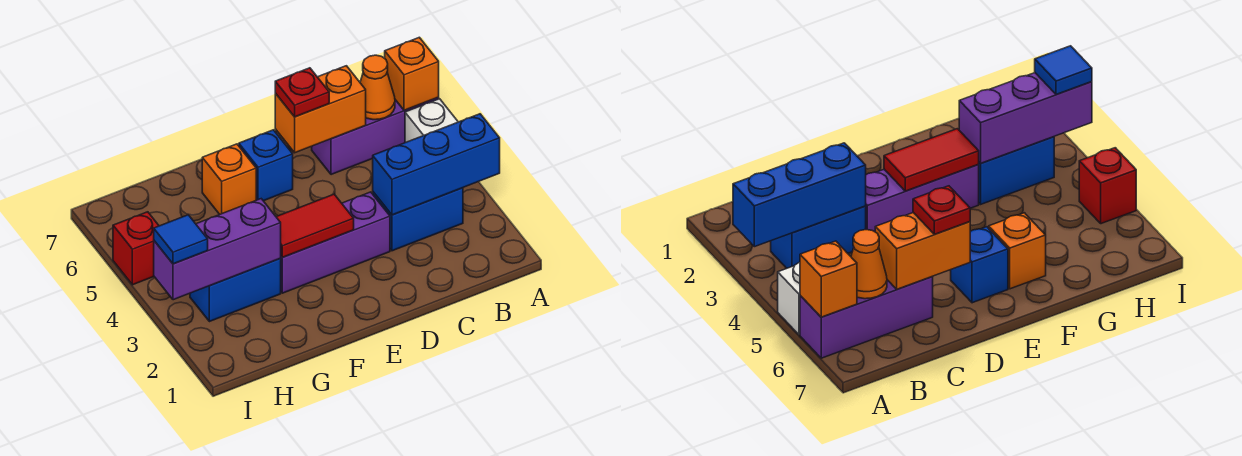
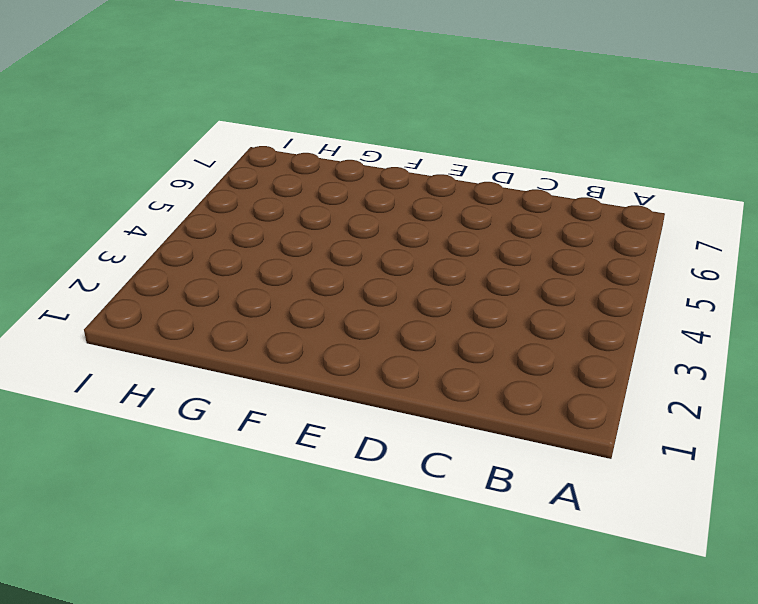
none -> white brick A5 level 1
none -> purple brick A6:C6 level 1
none -> blue brick B3:C3 level 1

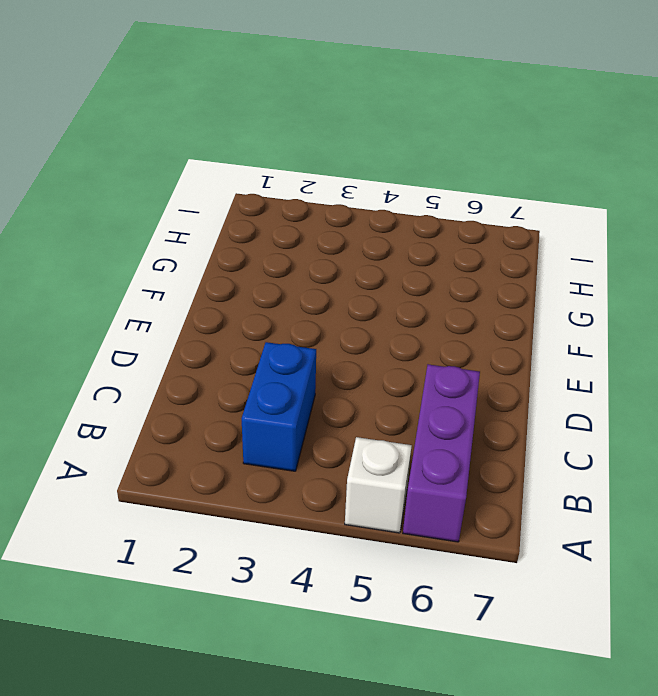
none -> purple brick D3:F3 level 1
none -> blue brick E6 level 1
none -> orange brick F6 level 1

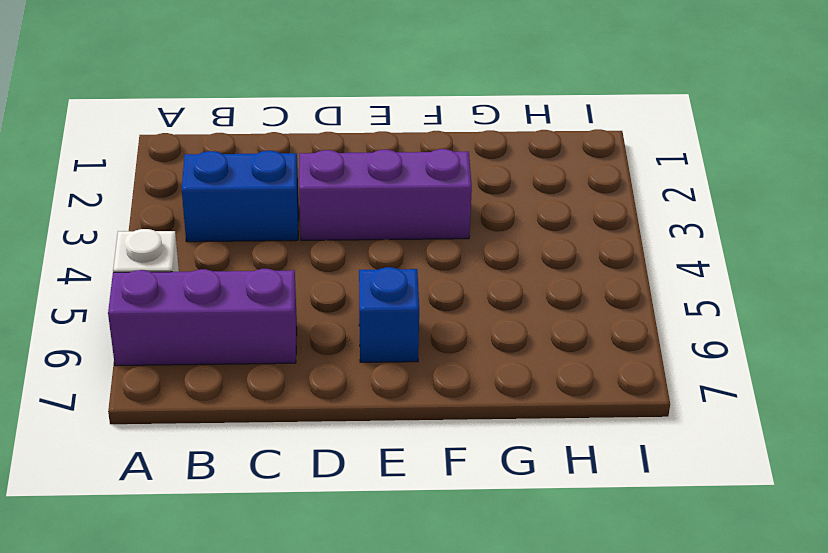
none -> orange brick F6 level 1
none -> blue brick G3:H3 level 1
none -> red brick I5 level 1

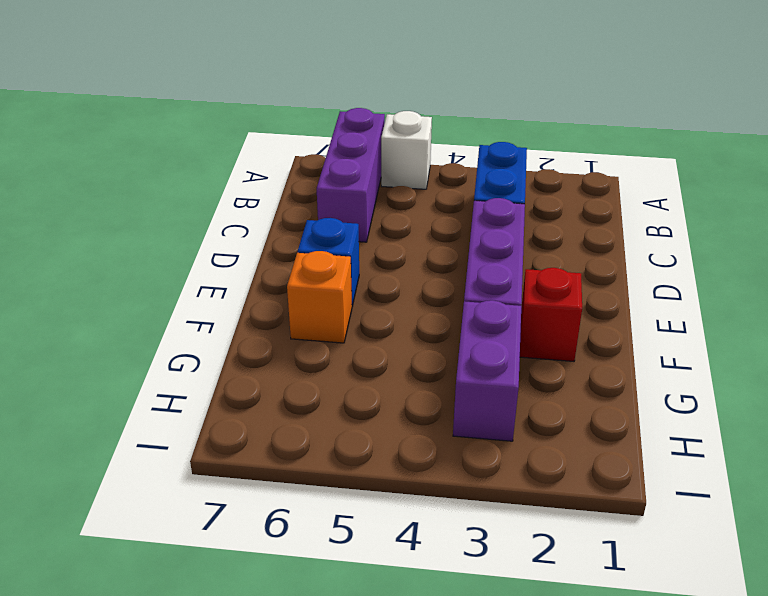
red brick F2 level 1 -> red brick I5 level 1
purple brick G3:H3 level 1 -> blue brick G3:H3 level 1
none -> blue brick A3:C3 level 2
none -> orange brick A6 level 2
none -> orange cone B6 level 2

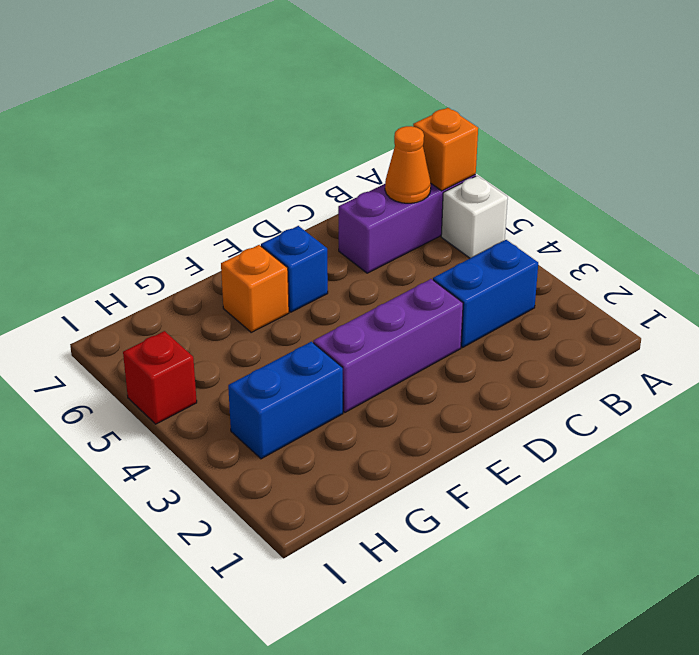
none -> blue brick A3:C3 level 2
none -> orange brick C6:D6 level 2
none -> red tile E3:F3 level 2

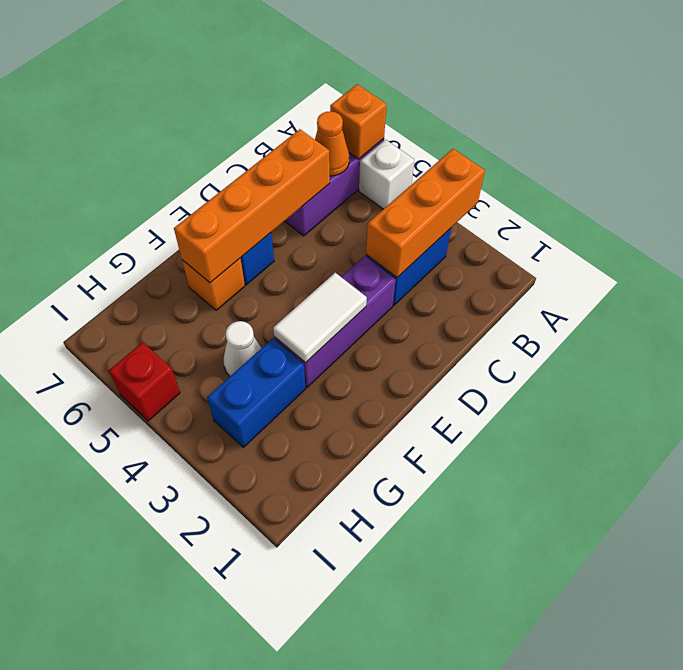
orange brick A3:C3 level 2 -> blue brick A3:C3 level 2
orange brick C6:F6 level 2 -> orange brick C6:D6 level 2
white tile E3:F3 level 2 -> red tile E3:F3 level 2
white cone G4 level 1 -> none
none -> purple brick G3:I3 level 2
none -> red plate D6 level 3
none -> blue tile I3 level 3

